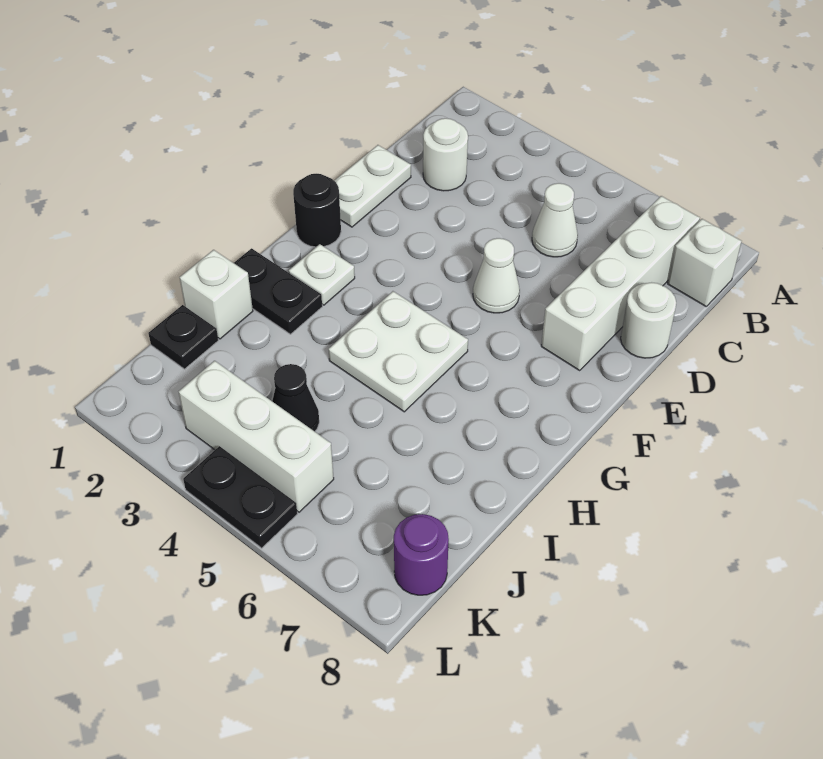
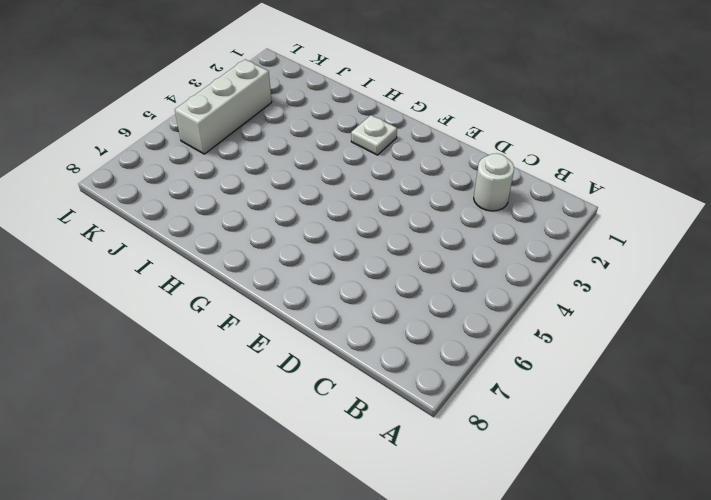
none -> white brick B7:E7 level 1
none -> white brick B8 level 1
none -> white cone C5 level 1

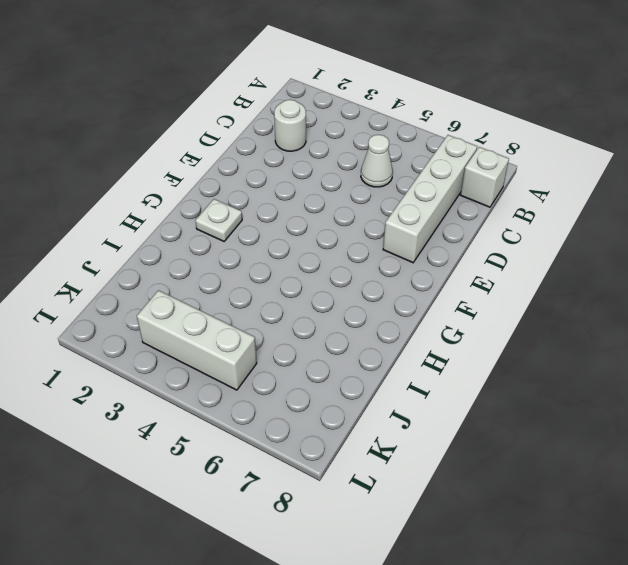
none -> white plate D1:E1 level 1
none -> white round brick D8 level 1
none -> white cone E5 level 1

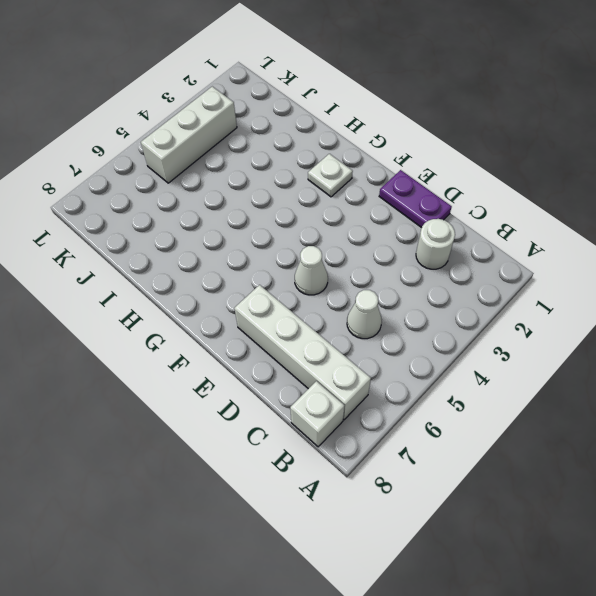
purple plate D1:E1 level 1 -> white plate D1:E1 level 1
none -> white round brick D8 level 1
none -> black round brick F1 level 1
none -> white plate G4:H5 level 1

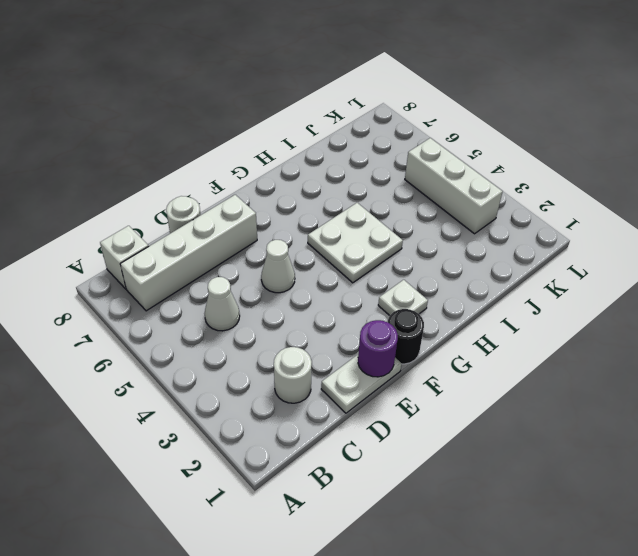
purple round brick E1 level 2 -> purple round brick K8 level 1
none -> black plate H1:H2 level 1
none -> white brick I1 level 1
none -> black plate J1 level 1

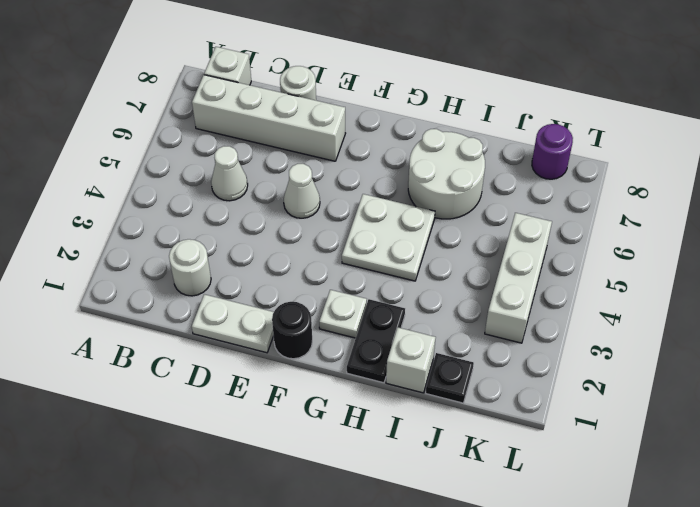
white round brick H6:I7 level 1 -> none
none -> black cone J4 level 1
none -> black plate L4:L5 level 1

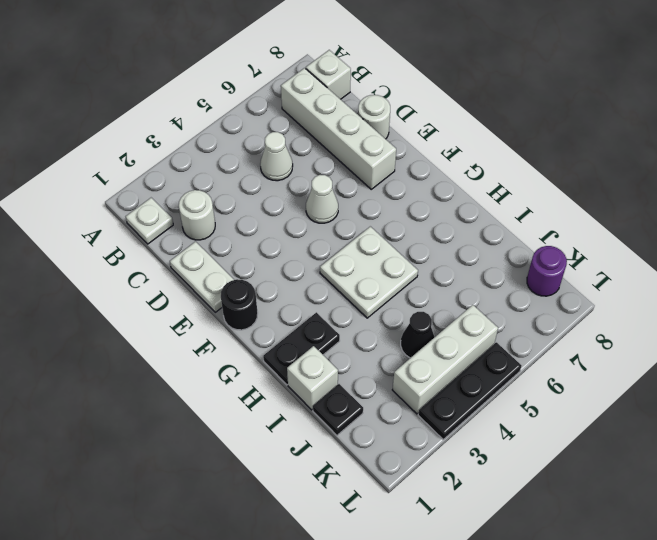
white plate B1 level 1 -> white plate G2 level 1
black plate L3:L5 level 1 -> black plate L4:L5 level 1

